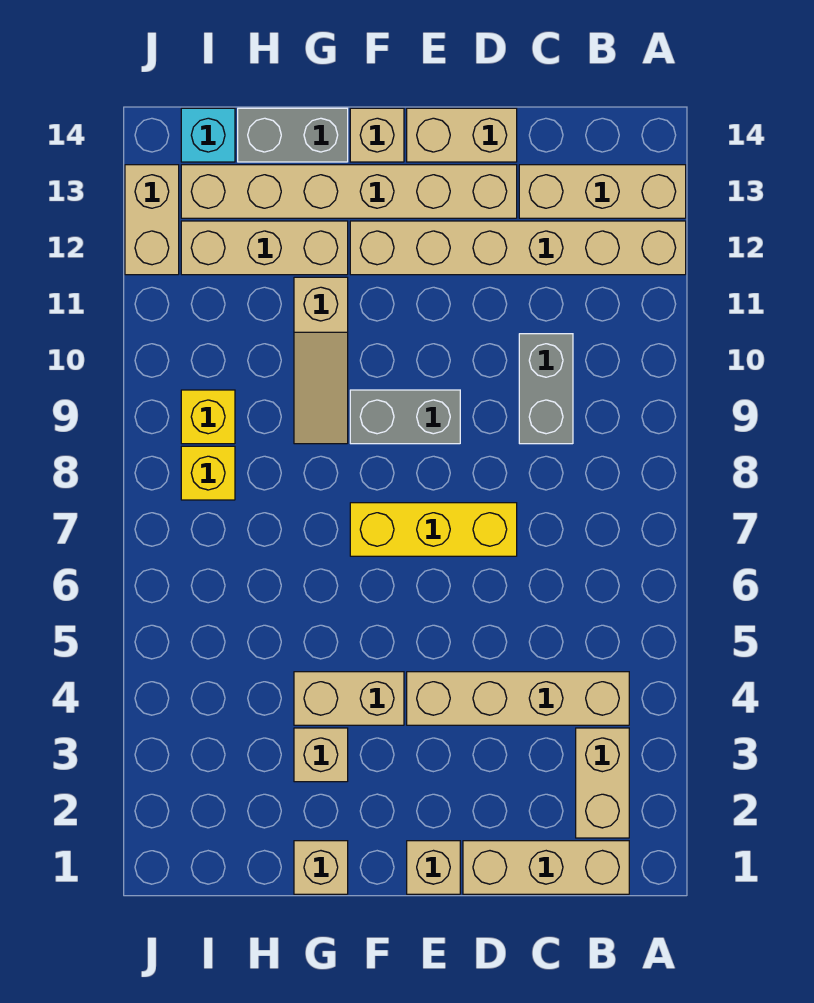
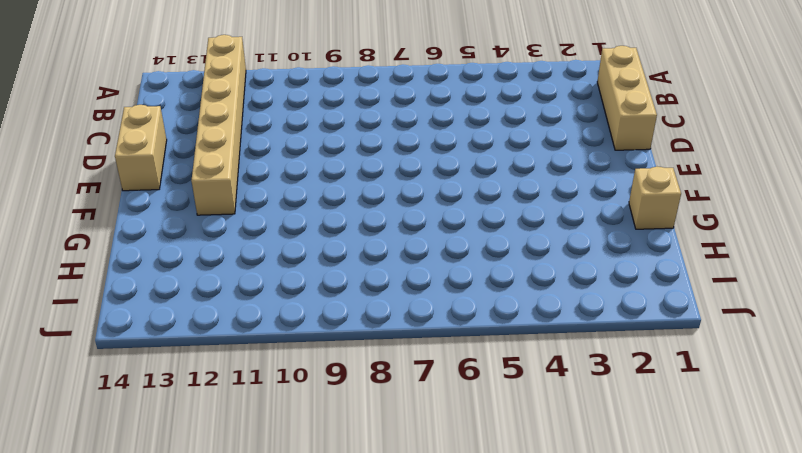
none -> tan brick A13:C13 level 1
none -> tan brick B2:B3 level 1
none -> tan brick B4:E4 level 1

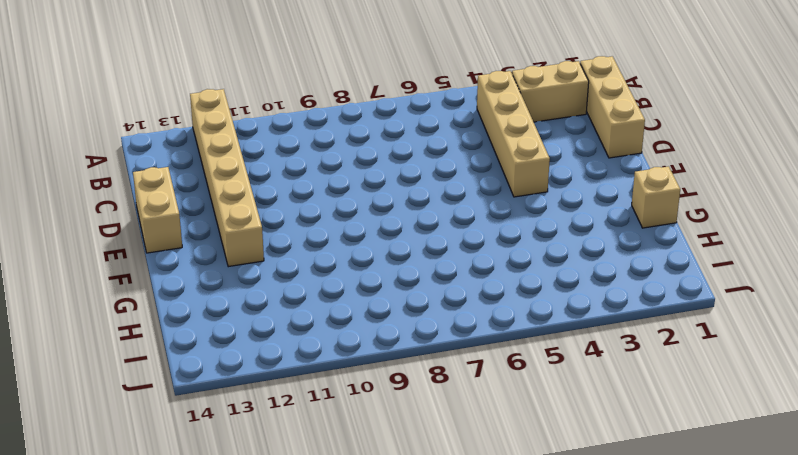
none -> tan brick A13:C13 level 1
none -> grey brick C9:C10 level 1
none -> yellow brick D7:F7 level 1

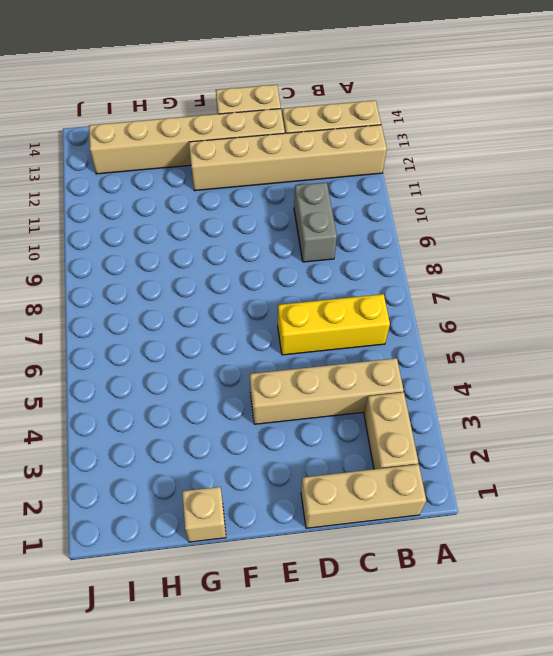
yellow brick B6:D6 level 1 -> yellow brick D7:F7 level 1
none -> tan brick E1 level 1
none -> grey brick E9:F9 level 1
none -> tan brick F4:G4 level 1

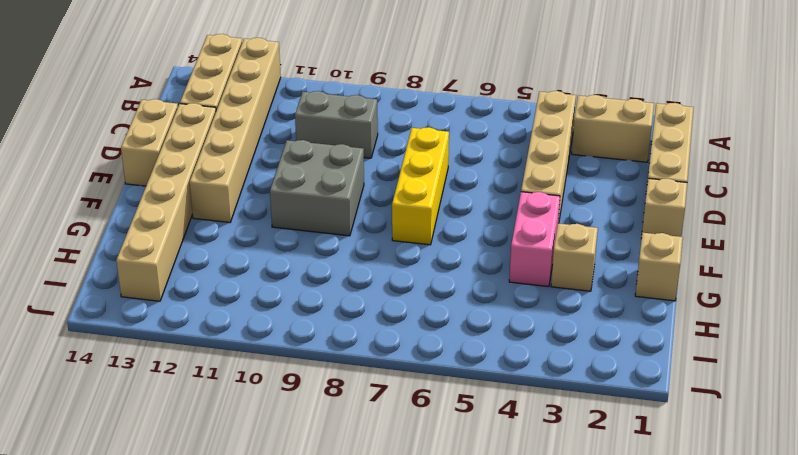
grey brick E9:F10 level 1 -> grey brick E9:F9 level 1
pink brick F4:G4 level 1 -> tan brick F4:G4 level 1
none -> tan brick F14 level 1
none -> tan slope G9:G11 level 1 top 11
none -> tan brick G12:I12 level 1

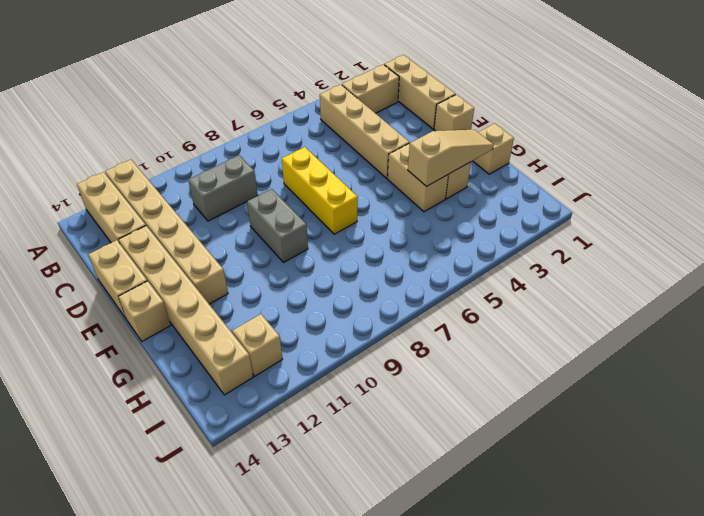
tan slope G2:G4 level 2 top 4 -> tan slope G9:G11 level 1 top 11
tan brick I12 level 1 -> tan brick G12:I12 level 1
none -> grey brick G14:H14 level 1
none -> yellow brick I8 level 1
none -> yellow brick I9 level 1

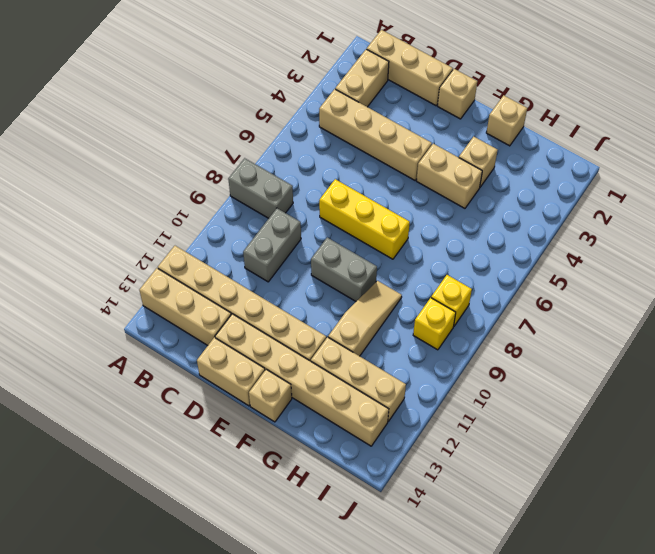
grey brick A8:B8 level 1 -> grey brick G14:H14 level 1
none -> cyan brick I14 level 1
none -> tan brick J12:J13 level 1

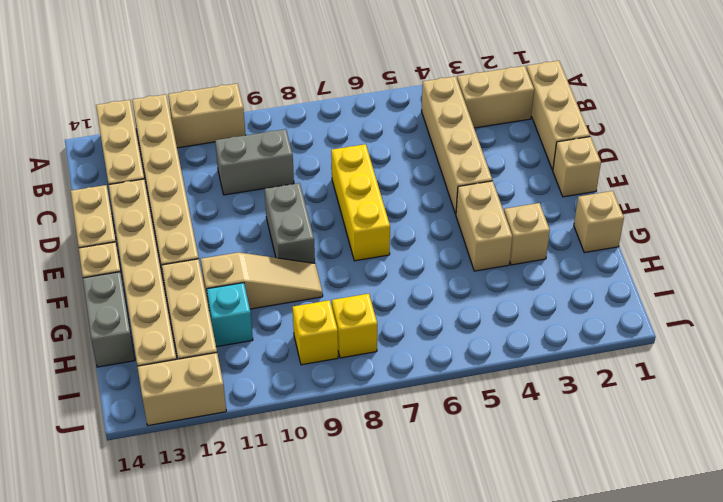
tan brick A10:A11 level 1 -> none
cyan brick H11 level 1 -> cyan brick I14 level 1

